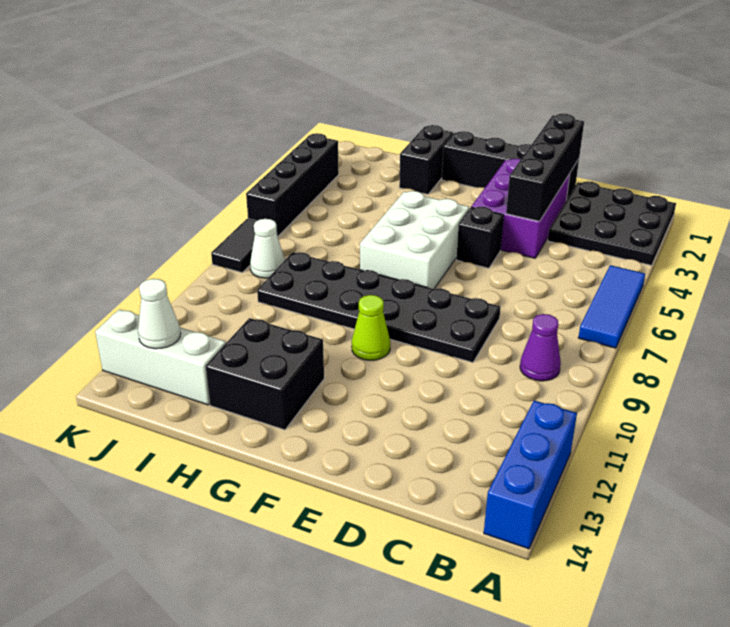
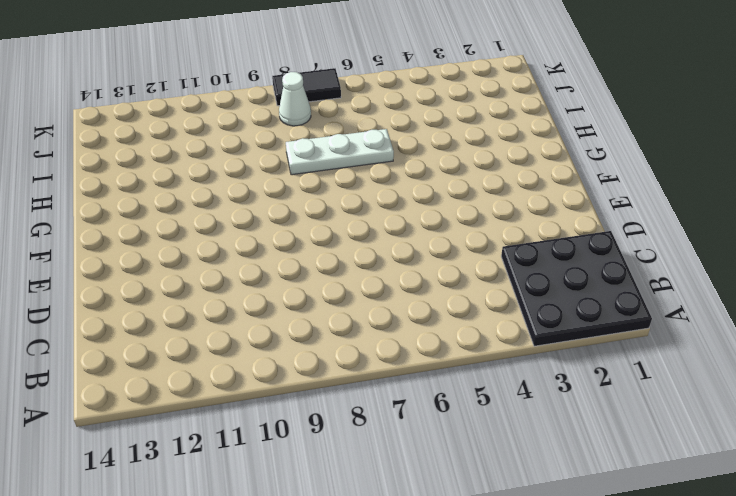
white plate H6:H8 level 1 -> black plate D8:I9 level 1
none -> blue tile A5:A7 level 1
none -> blue brick A12:A14 level 1
none -> purple cone B9 level 1

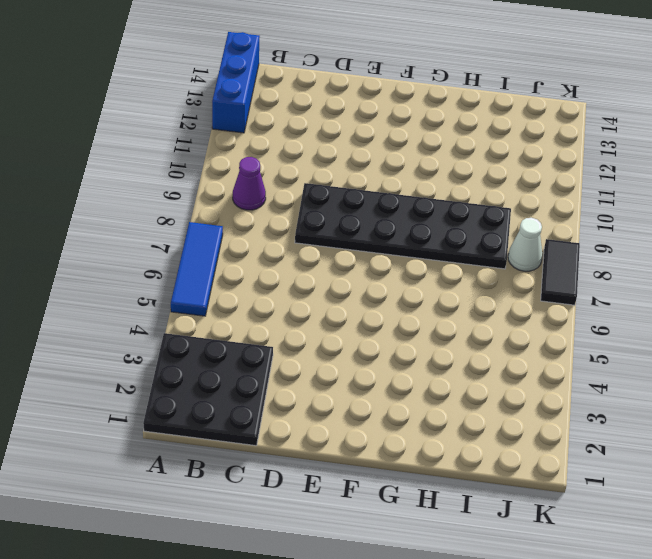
none -> black brick D1:G1 level 1
none -> purple brick D2:E4 level 1
none -> black brick E5 level 1

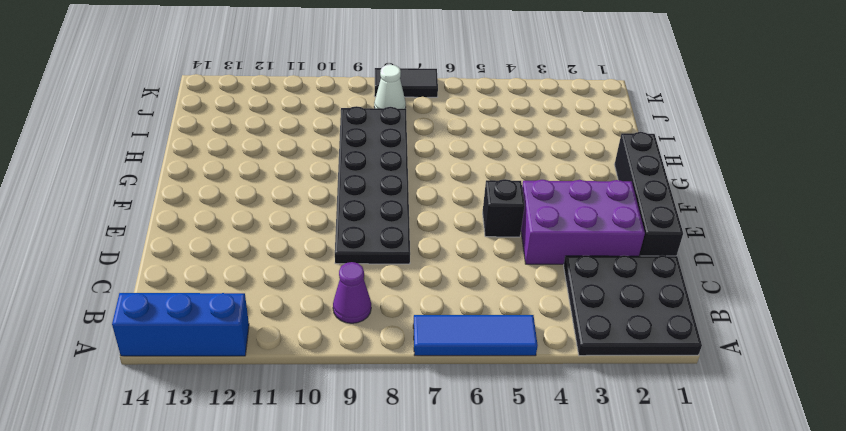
none -> white brick F5:G7 level 1
none -> lime cone F10 level 1
none -> black brick G12:H13 level 1

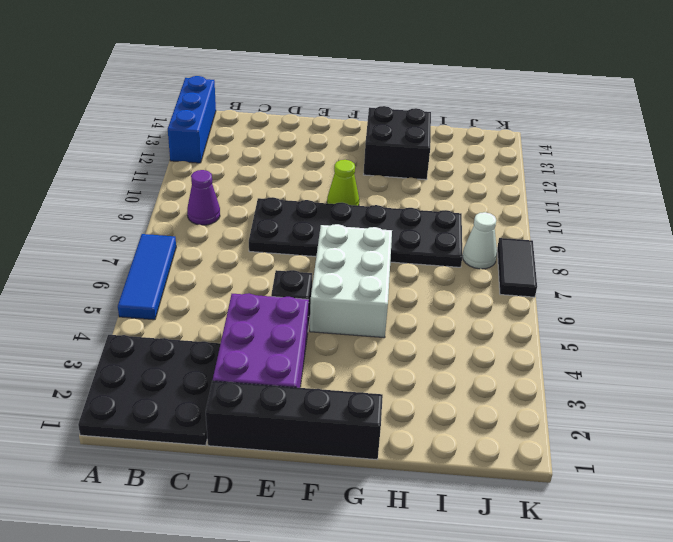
none -> black brick H1:H2 level 1
none -> white brick I13:K13 level 1
none -> black brick K3:K6 level 1

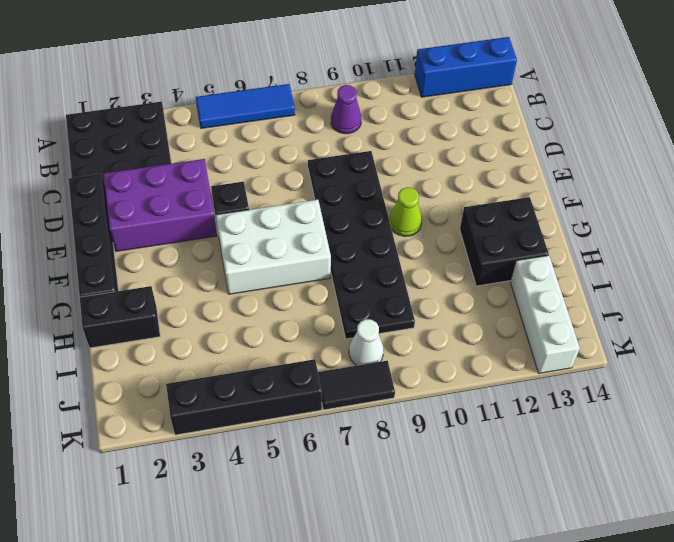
none -> black brick D1:D4 level 2
none -> white cone J13 level 2

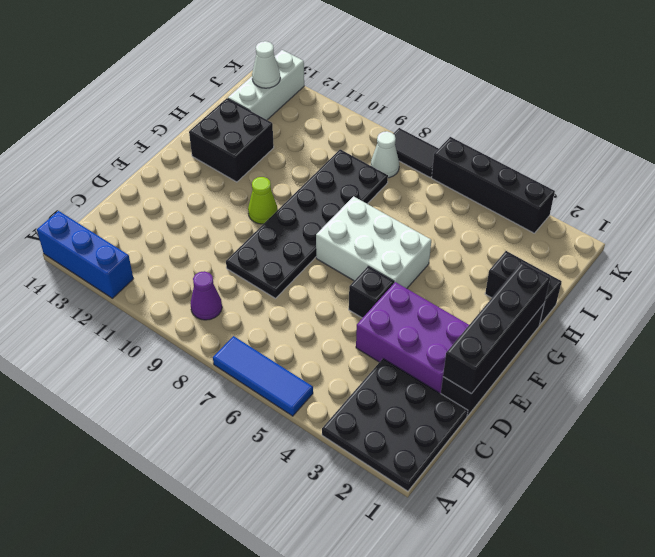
black brick D1:G1 level 2 -> black brick D1:D4 level 2

